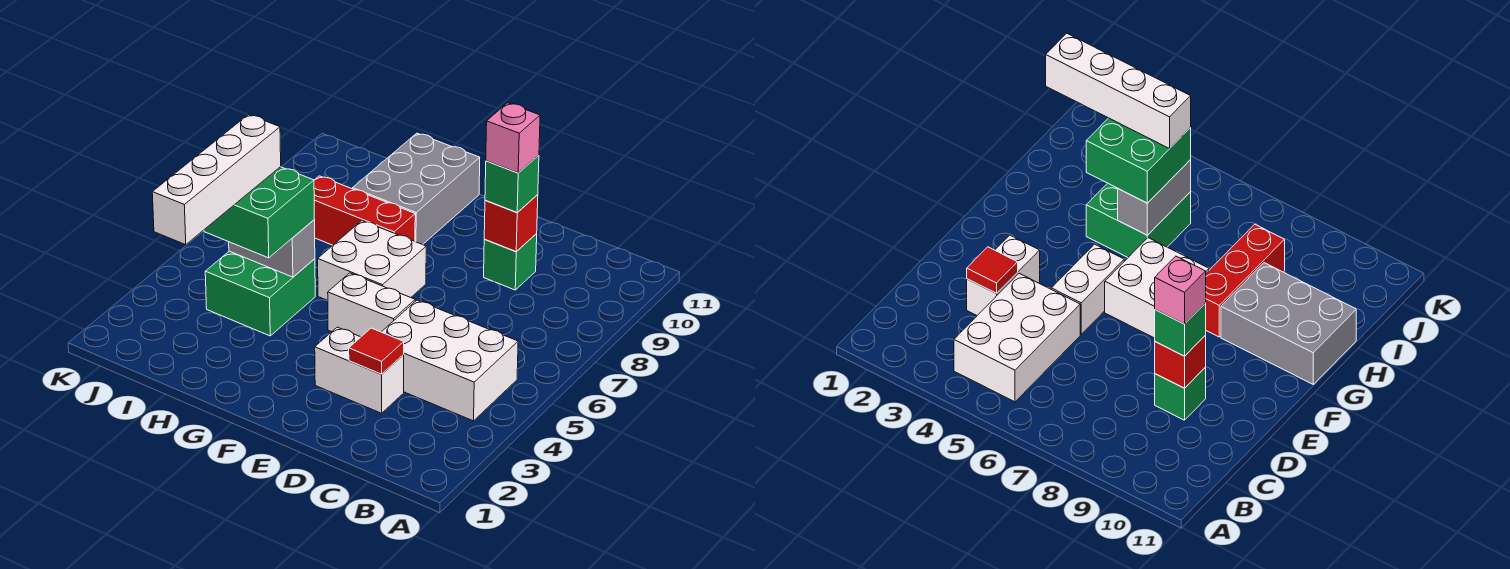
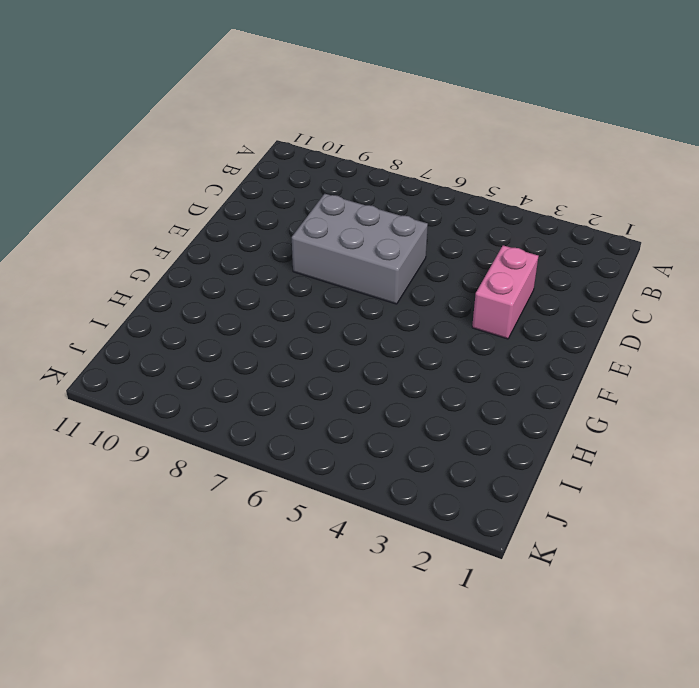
pink brick D3:E3 level 1 -> white brick D3:E3 level 1
grey brick D6:E8 level 1 -> grey brick G9:H11 level 1
none -> white brick B4:D5 level 1
none -> green brick D9 level 1
none -> white brick E5:F5 level 1

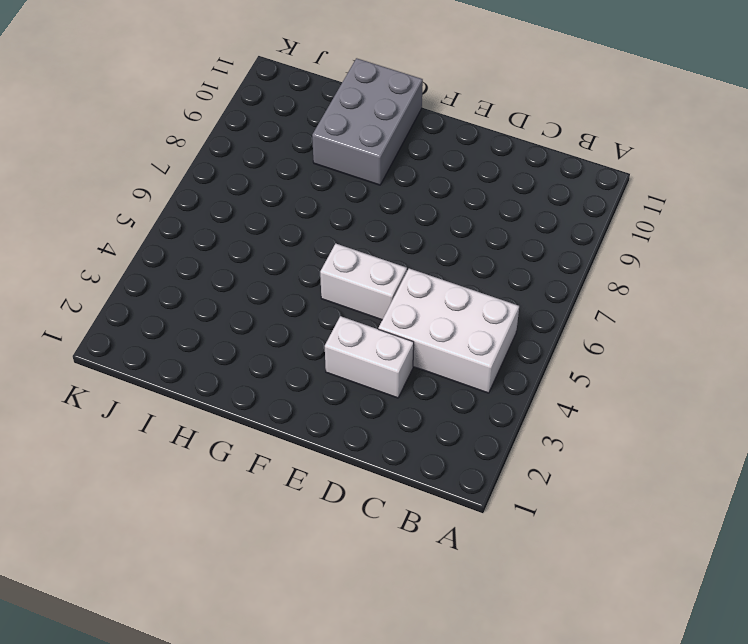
none -> green brick D9 level 1
none -> white brick F6:G7 level 1
none -> red brick G8:I8 level 1

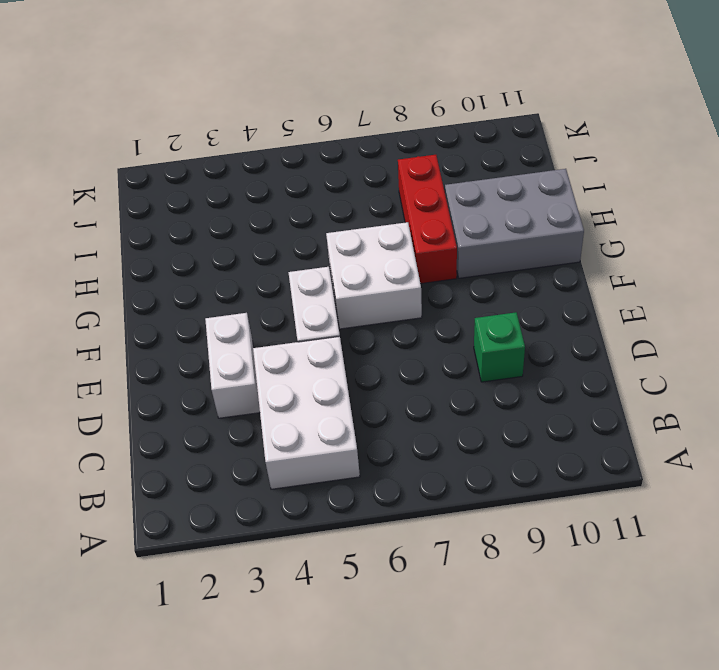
none -> green brick H4:I5 level 1
none -> red tile D3 level 2
none -> red brick D9 level 2

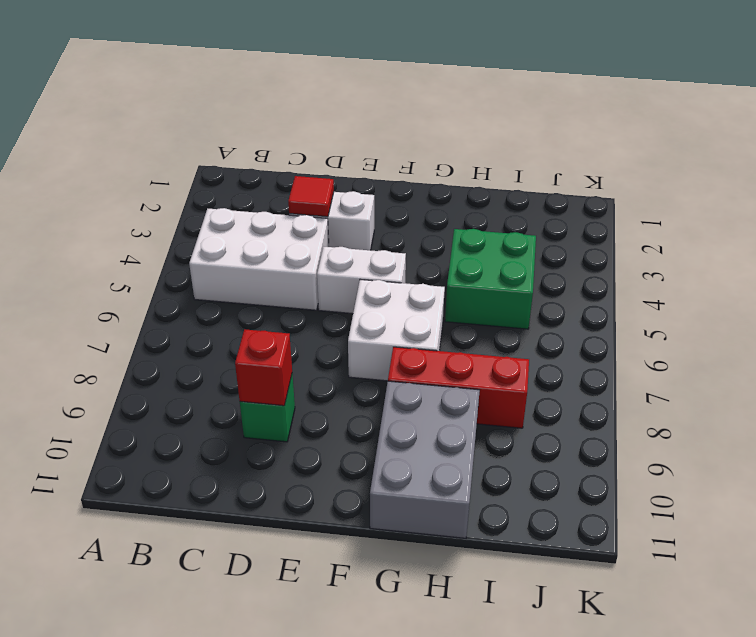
none -> grey brick H5:I5 level 2
none -> green brick D9 level 3
none -> green brick H4:I5 level 3

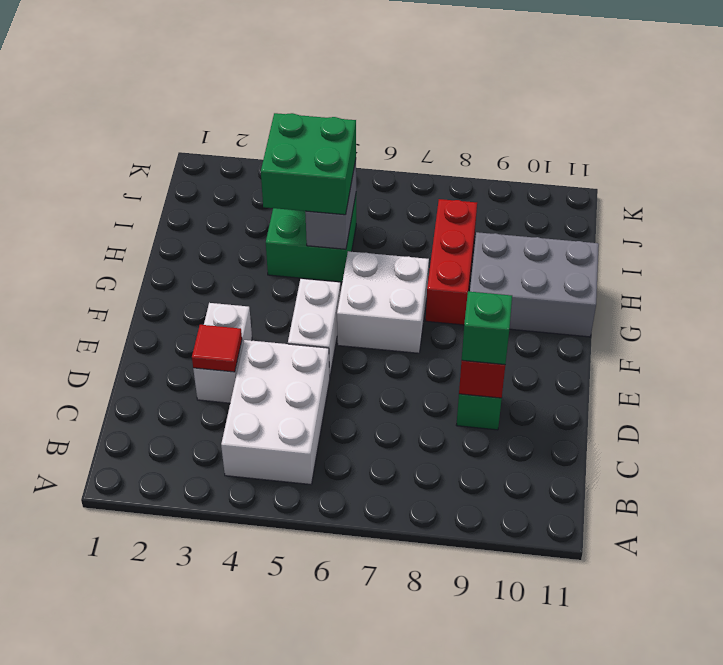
none -> pink brick D9 level 4
none -> white brick I2:I5 level 4

